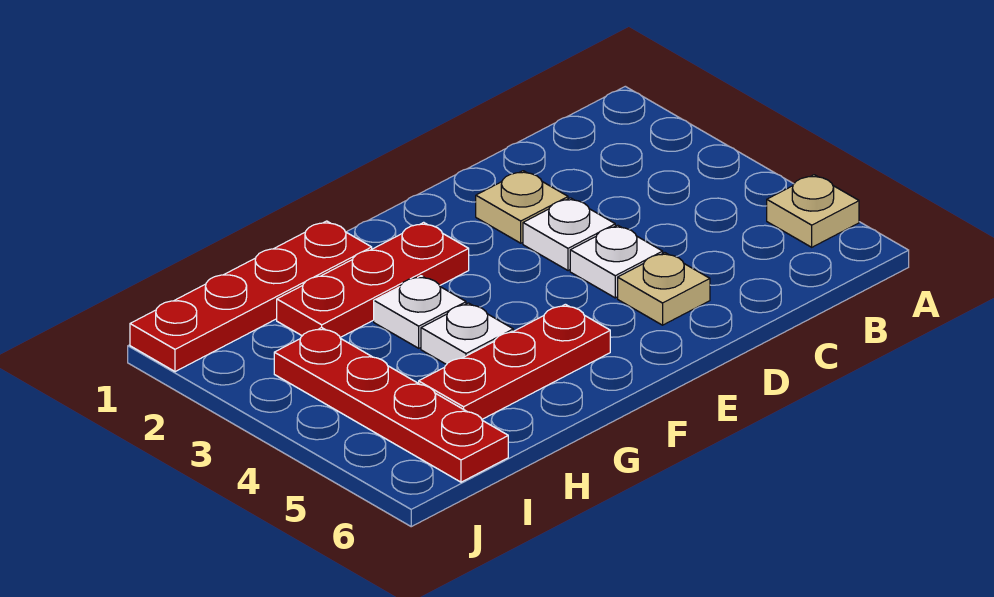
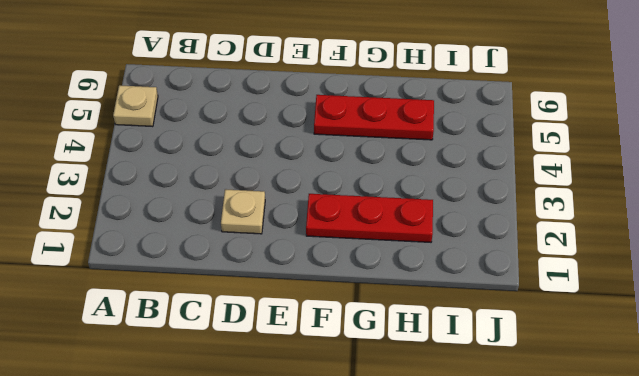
none -> white plate D3 level 1
none -> white plate D4 level 1

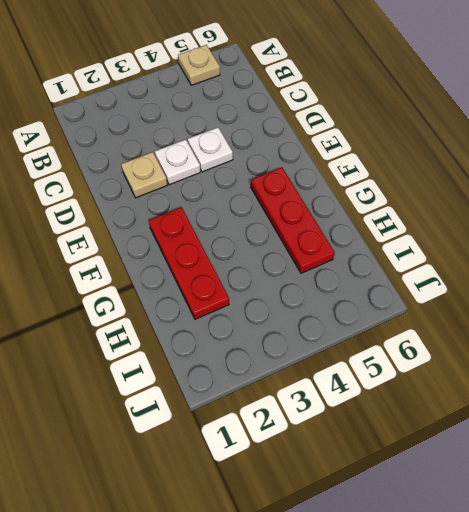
none -> tan plate D5 level 1
none -> red plate G1:J1 level 1

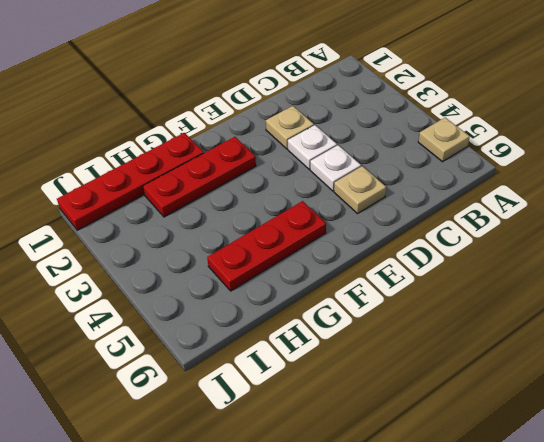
none -> white plate G3 level 1
none -> white plate G4 level 1

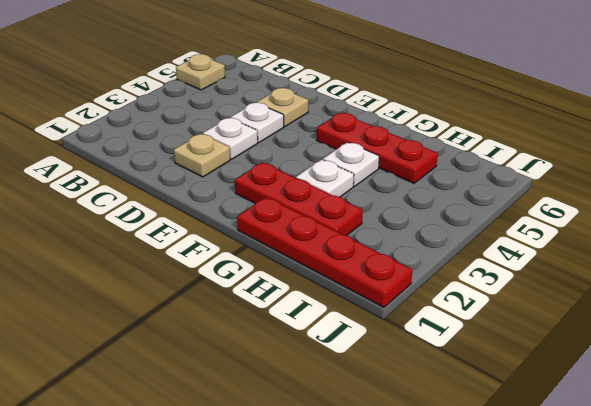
none -> red plate I3:I6 level 1

